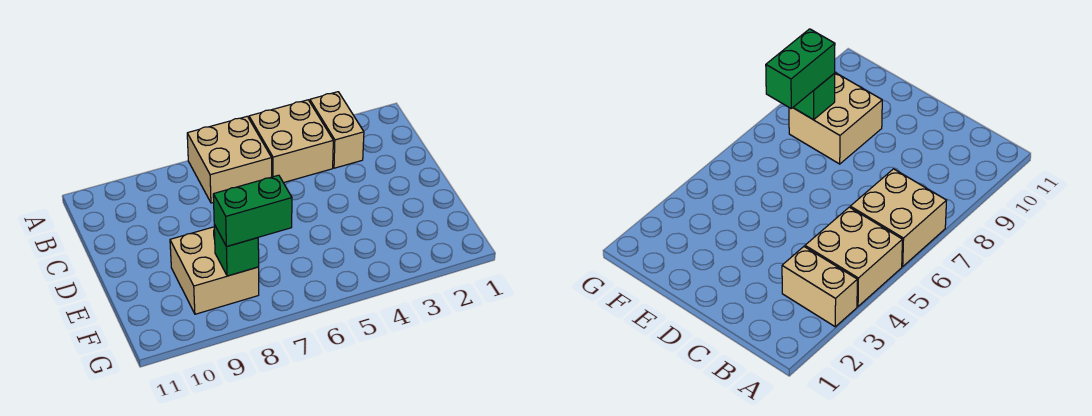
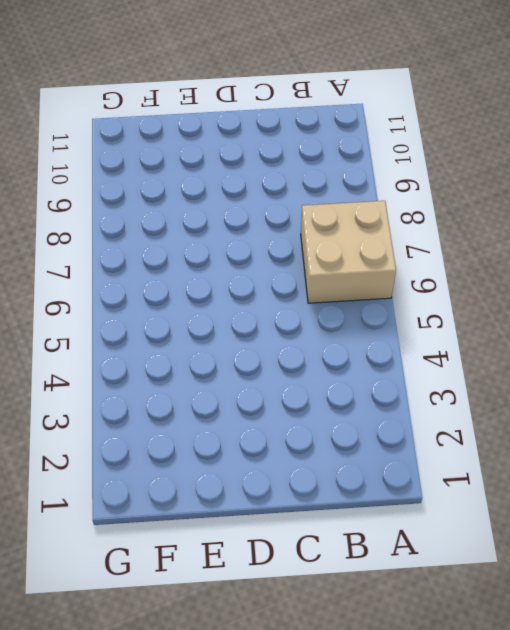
none -> tan brick A3:B3 level 1
none -> tan brick A4:B5 level 1

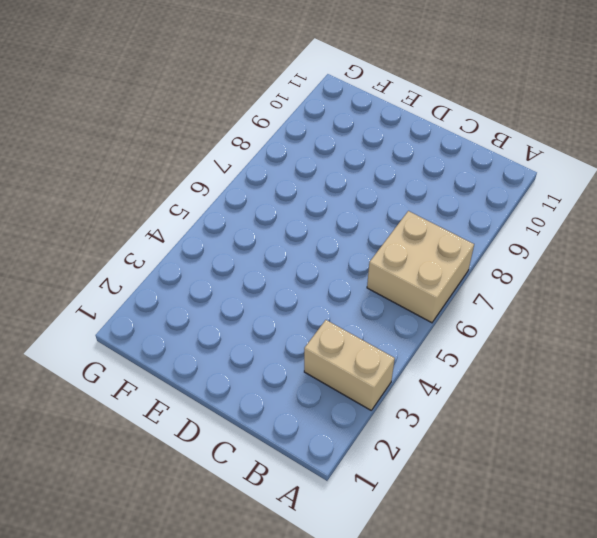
none -> tan brick A4:B5 level 1
none -> tan brick E8:F9 level 1

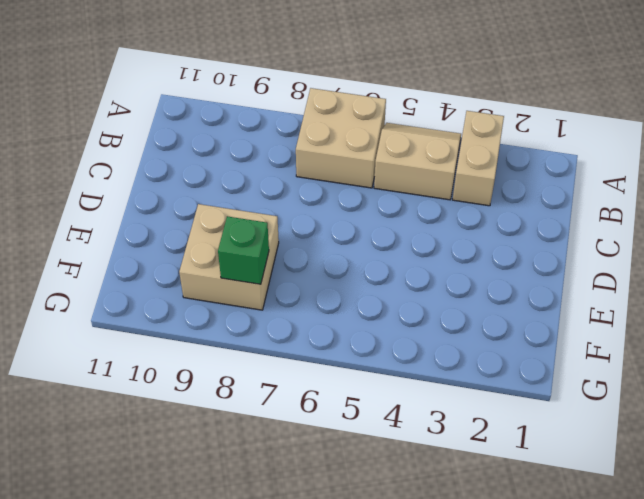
tan slope A4:B5 level 1 top B -> tan brick A4:B5 level 1
none -> green brick F7:F8 level 3

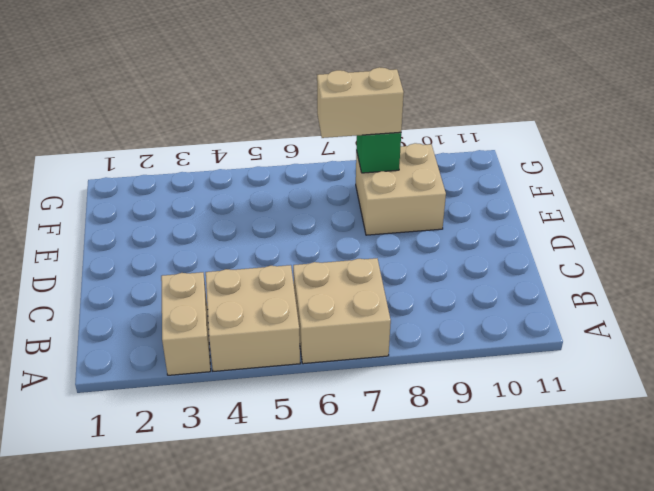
tan brick F7:F8 level 3 -> green brick F7:F8 level 3

